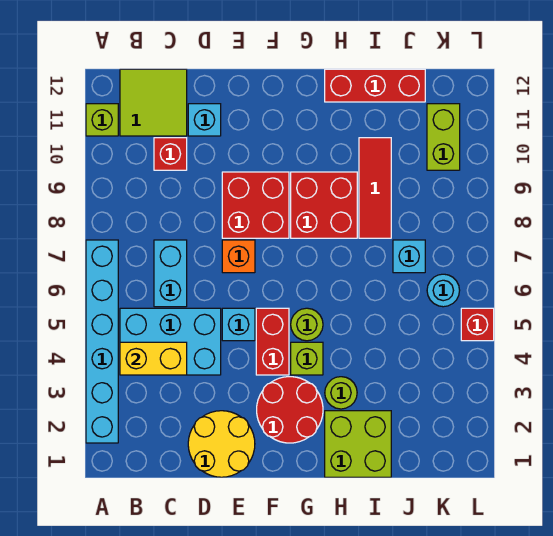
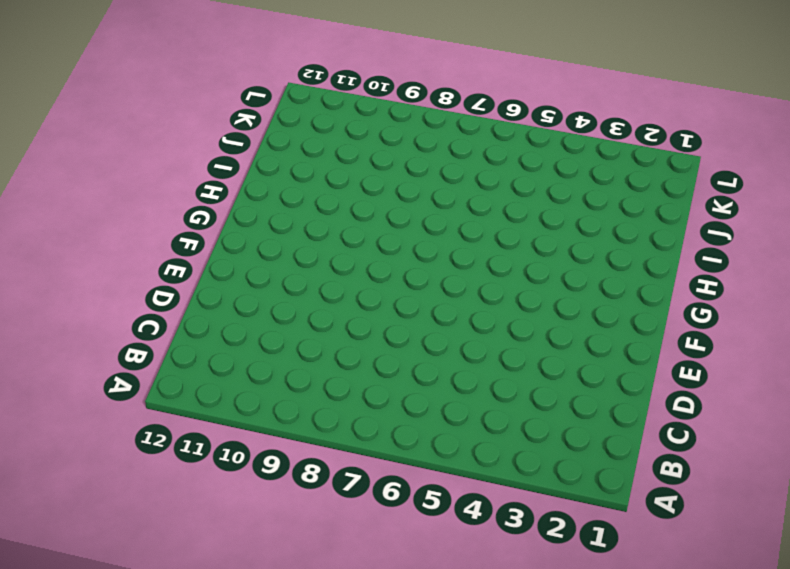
none -> cyan brick A2:A7 level 1
none -> lime brick A11 level 1
none -> cyan brick B4:D5 level 1

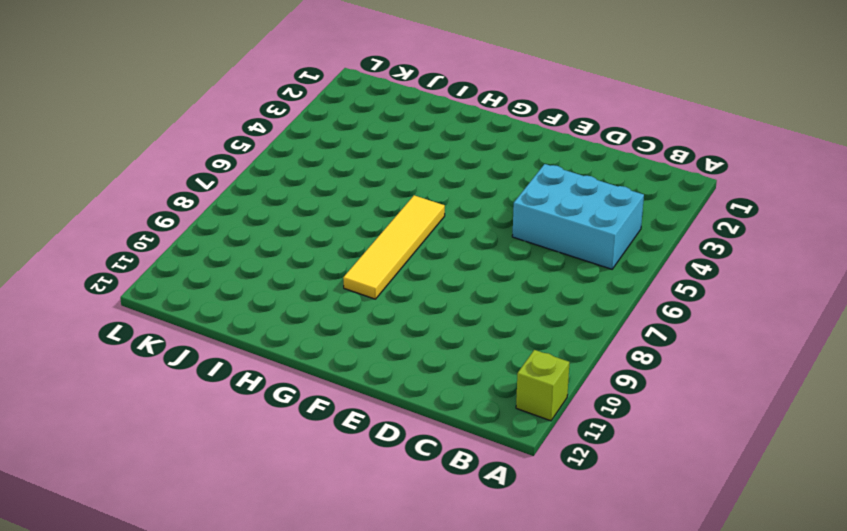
yellow tile G6:G9 level 1 -> red brick G8:H9 level 1
none -> cyan brick A2:A7 level 1
none -> lime tile B11:C12 level 1
none -> cyan brick C6:C7 level 1

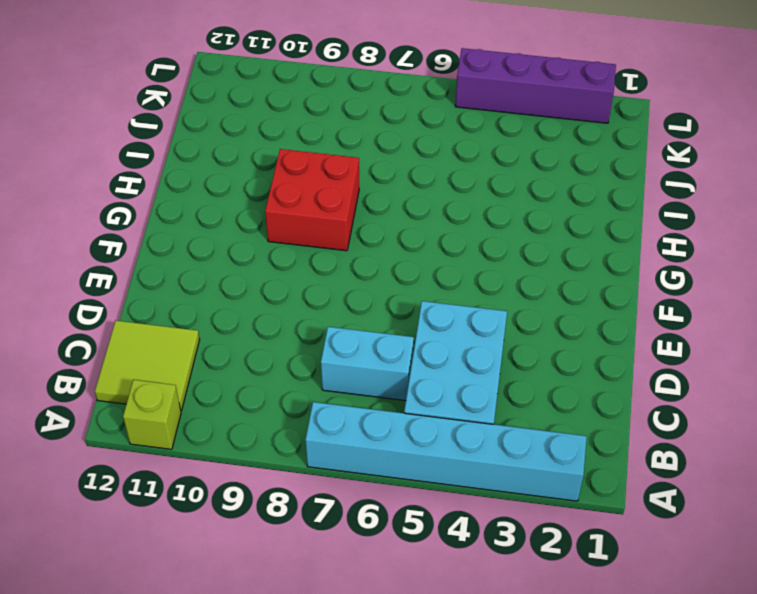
purple brick L2:L5 level 1 -> red brick L5 level 1
none -> red brick C10 level 1
none -> yellow round brick D1:E2 level 1
none -> cyan brick D11 level 1

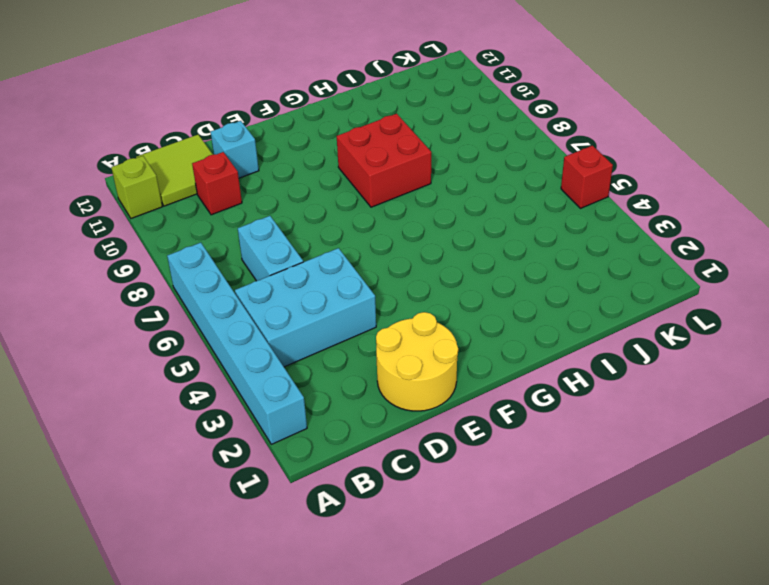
none -> cyan brick E5 level 1
none -> orange brick E7 level 1
none -> red brick E8:F9 level 1

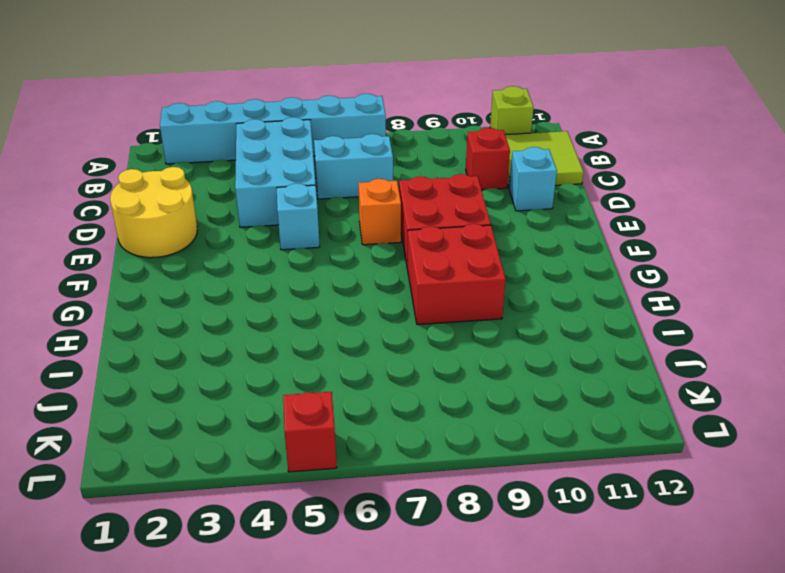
none -> red round brick F2:G3 level 1
none -> red brick F4:F5 level 1
none -> lime brick G4 level 1

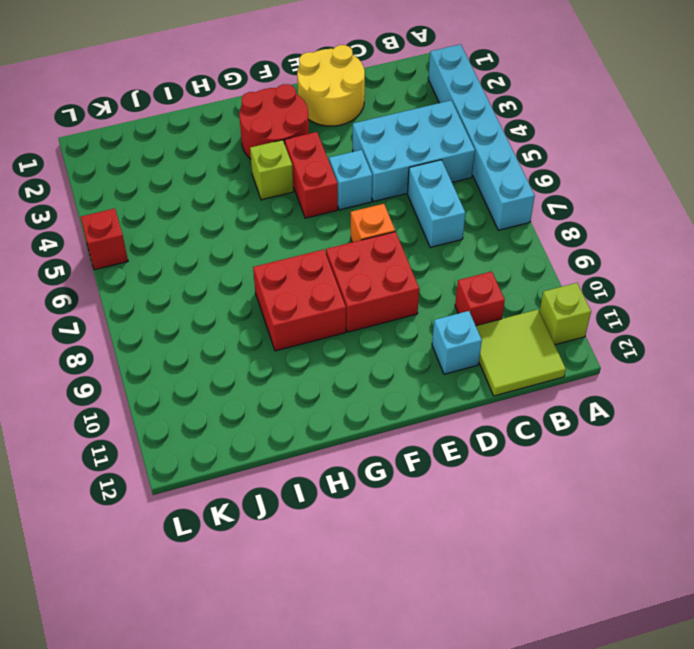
none -> lime round brick G5 level 1
none -> lime brick H1:I2 level 1
none -> lime round brick H3 level 1

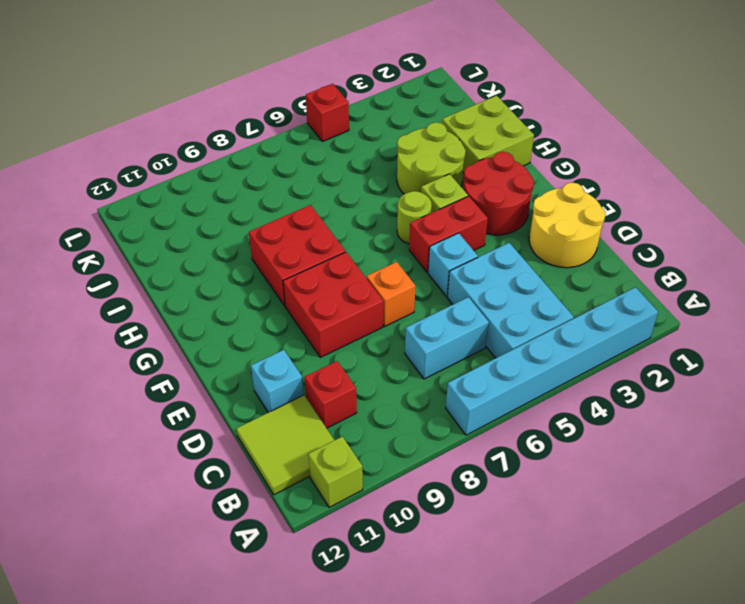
lime round brick H3:I4 level 1 -> lime round brick H3 level 1
none -> red brick H12:J12 level 1
none -> red tile I8:I10 level 1
none -> cyan brick J7 level 1

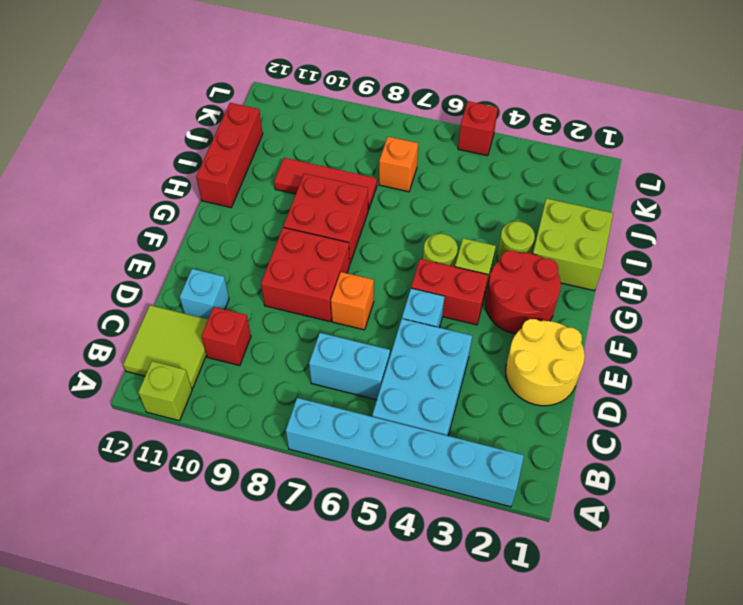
orange brick J7 level 1 -> cyan brick J7 level 1
none -> cyan round brick K6 level 1
none -> lime brick K10:K11 level 1
none -> yellow brick B4:C4 level 2

